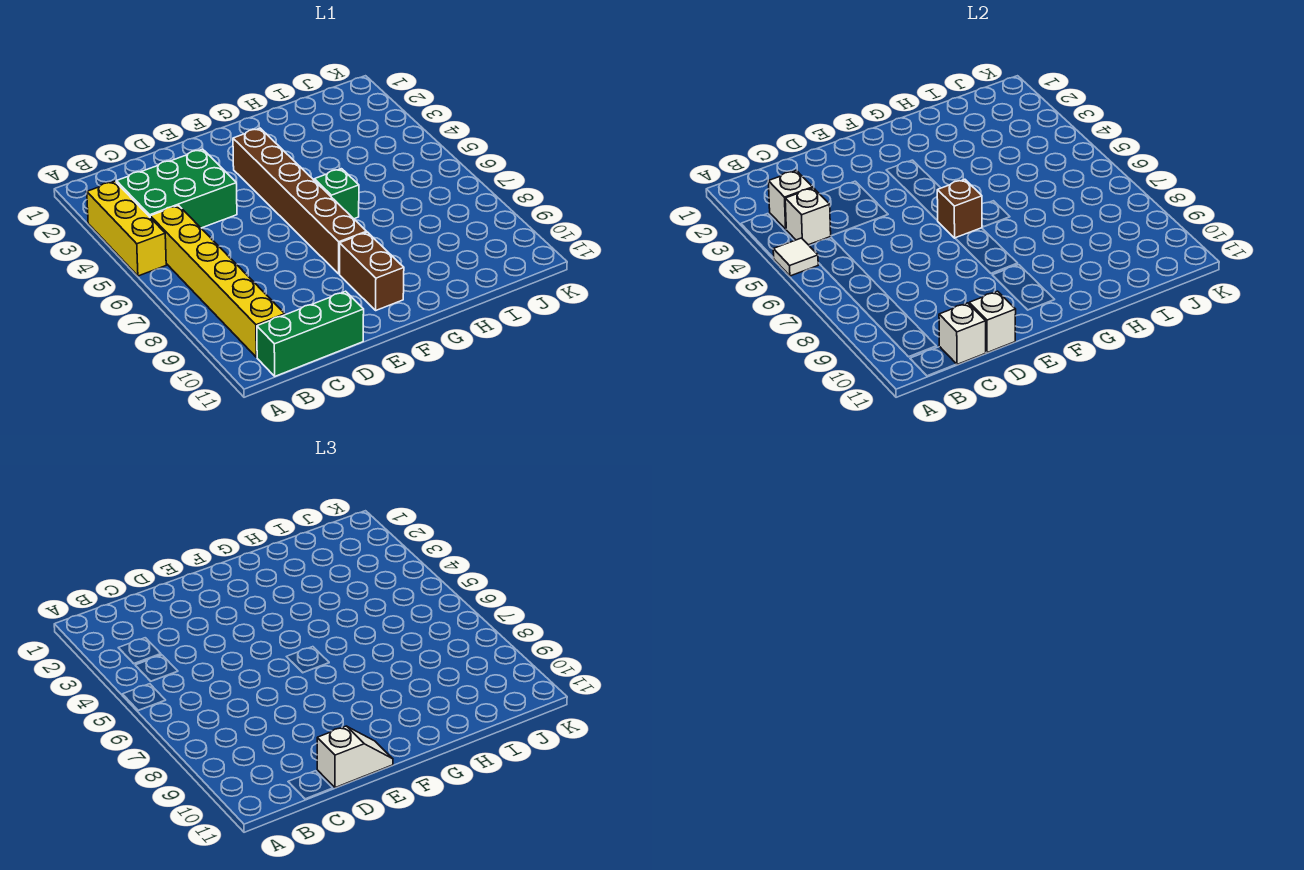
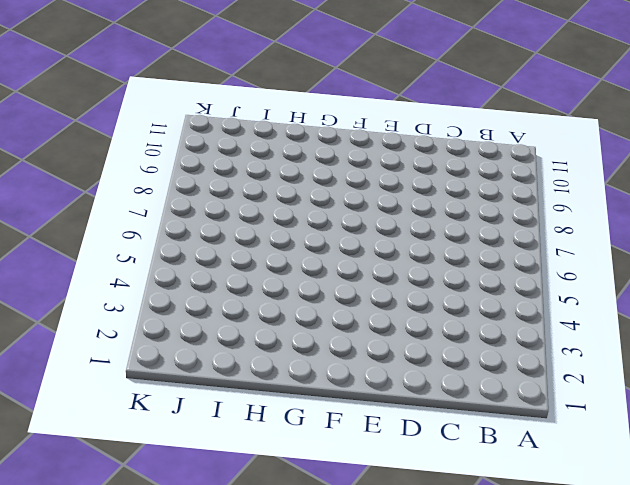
none -> yellow brick A3:A5 level 1
none -> green brick B3:D4 level 1
none -> yellow brick B5:B10 level 1

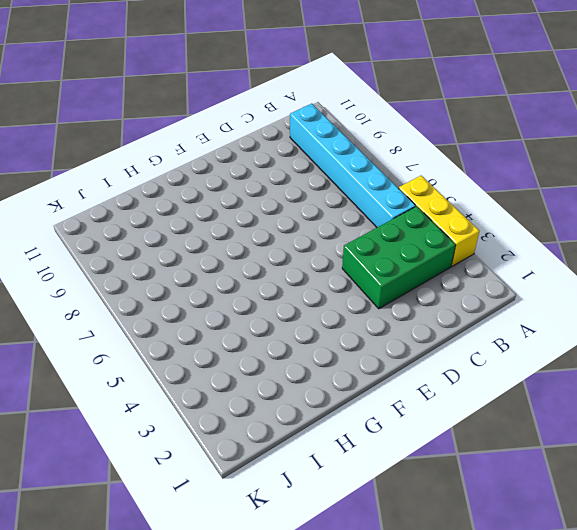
cyan brick B5:B10 level 1 -> yellow brick B5:B10 level 1
none -> green brick B11:D11 level 1
none -> brown brick F3:F8 level 1
none -> brown brick F9:F10 level 1

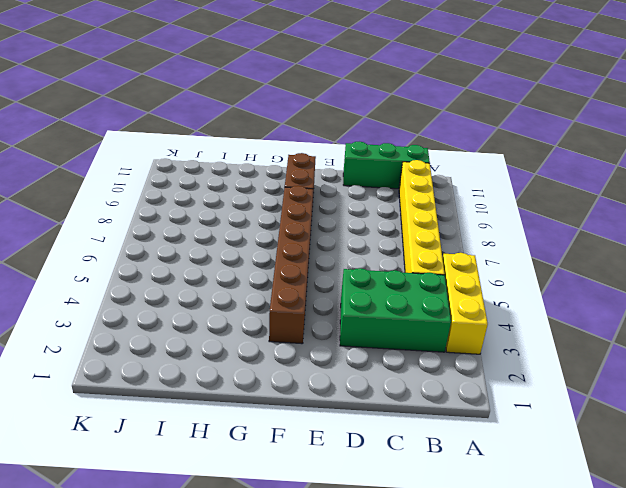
none -> green brick G6 level 1
none -> white tile A5 level 2
none -> white brick B3 level 2

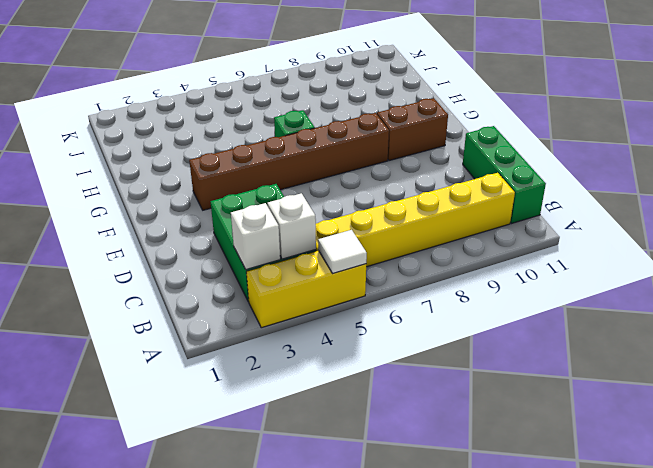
none -> white brick C11 level 2
none -> white brick D11 level 2
none -> brown brick F6 level 2

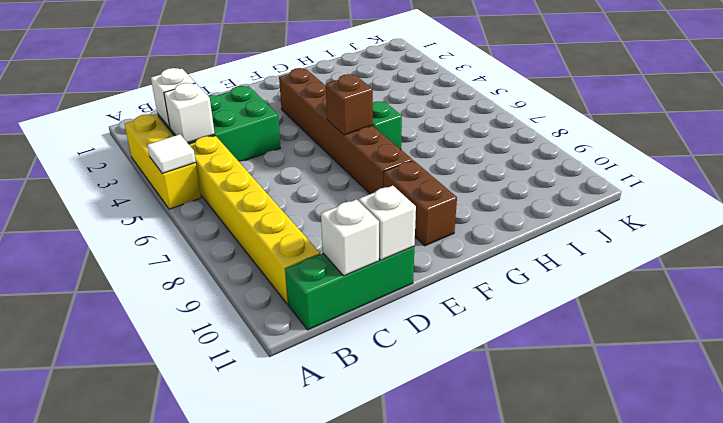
none -> white slope D11:E11 level 3 top D

